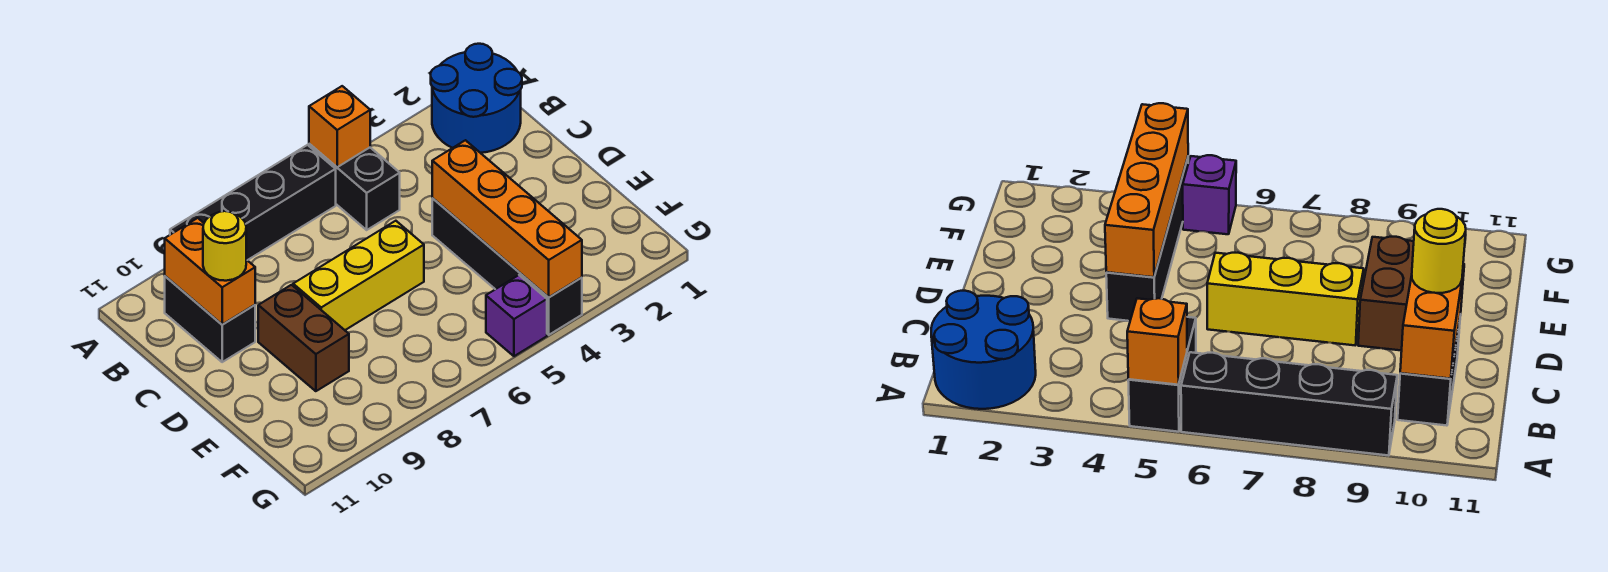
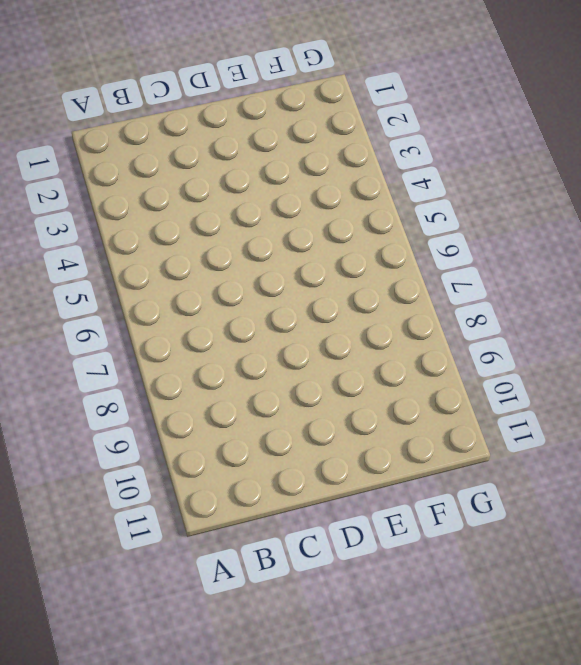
none -> blue round brick A1:B2 level 1
none -> black brick A5:B5 level 1
none -> black brick A6:A9 level 1

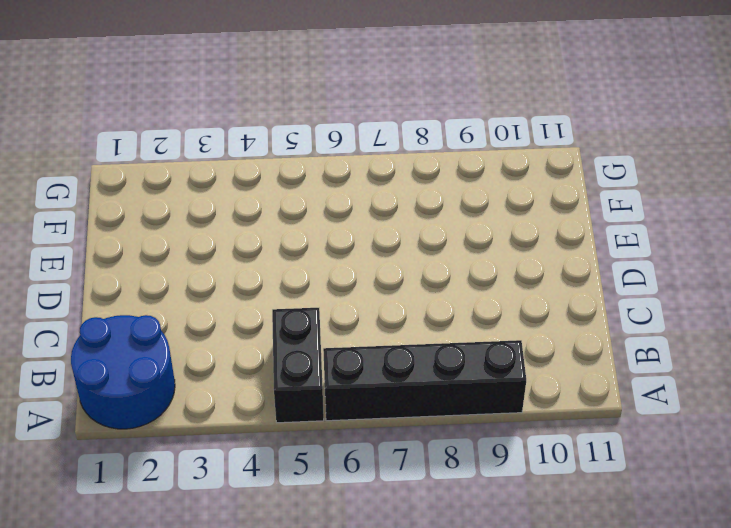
none -> black brick B10:C10 level 1
none -> black brick D4:G4 level 1
none -> yellow brick D6:D8 level 1

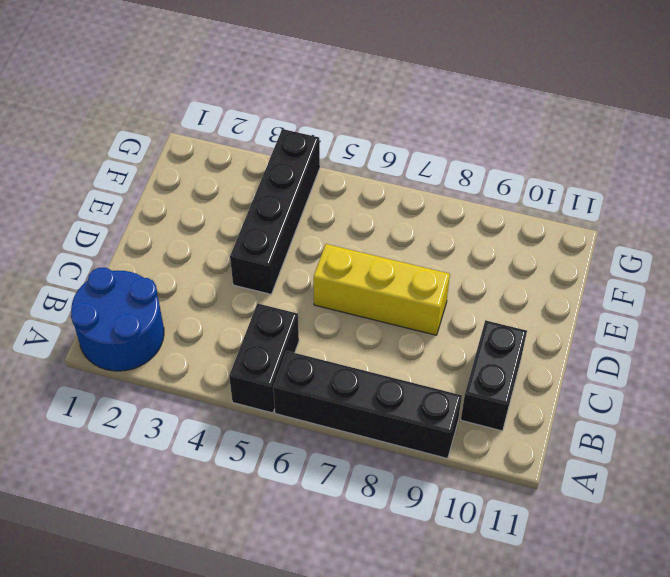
none -> brown brick D9:E9 level 1
none -> purple brick G5 level 1
none -> orange brick A5 level 2

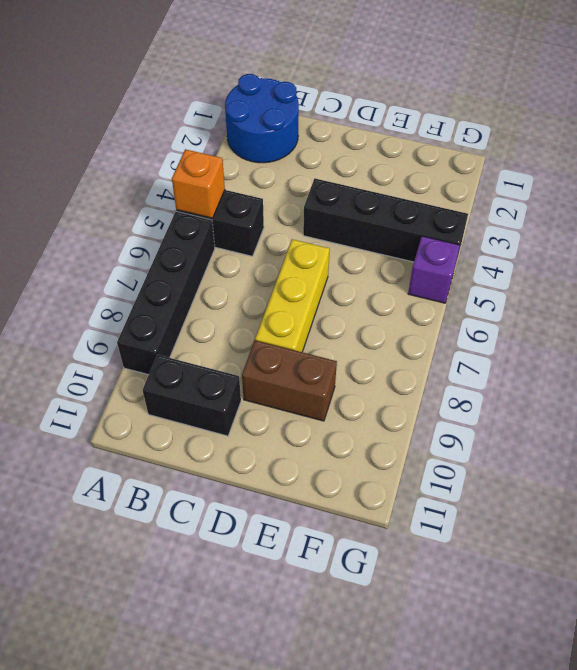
none -> orange brick B10:C10 level 2
none -> orange brick D4:G4 level 2
none -> yellow round brick C10 level 3

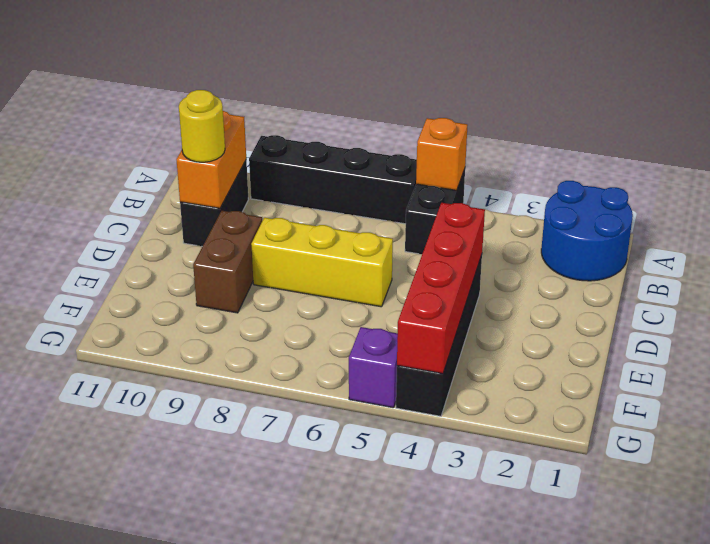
red brick D4:G4 level 2 -> orange brick D4:G4 level 2

